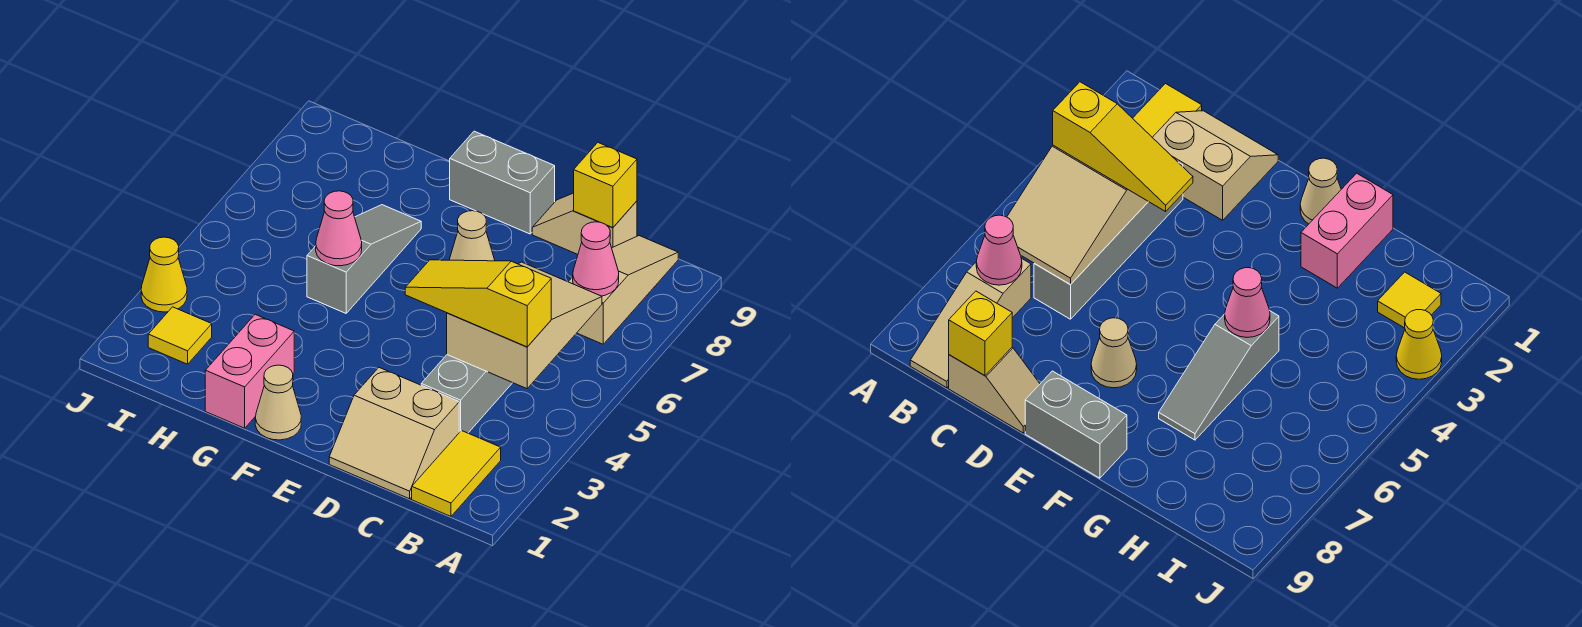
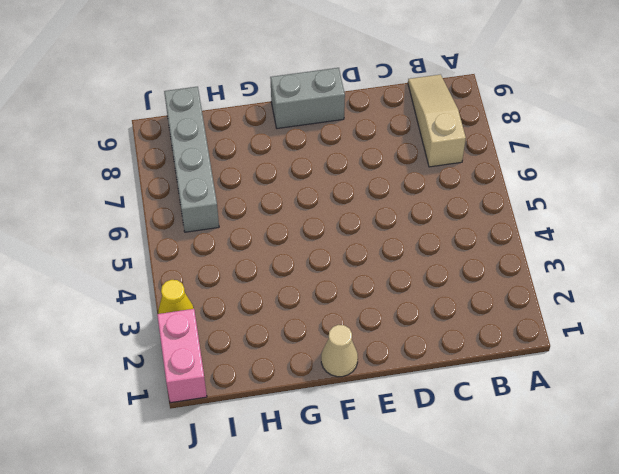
grey brick I6:I9 level 1 -> grey brick C3:C6 level 1
pink brick J1:J2 level 1 -> pink brick G1:G2 level 1
none -> yellow tile B1:B2 level 1
none -> tan slope C1:D2 level 1 top 2
none -> tan slope C9:D9 level 1 top C

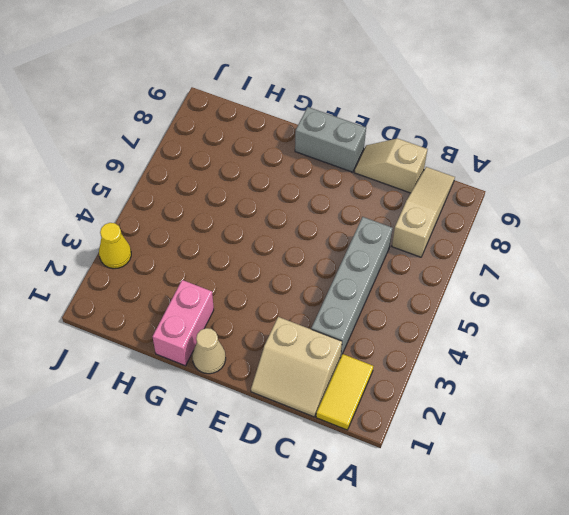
none -> tan cone E7 level 1
none -> grey slope G5:G7 level 1 top 5
none -> yellow tile I2 level 1

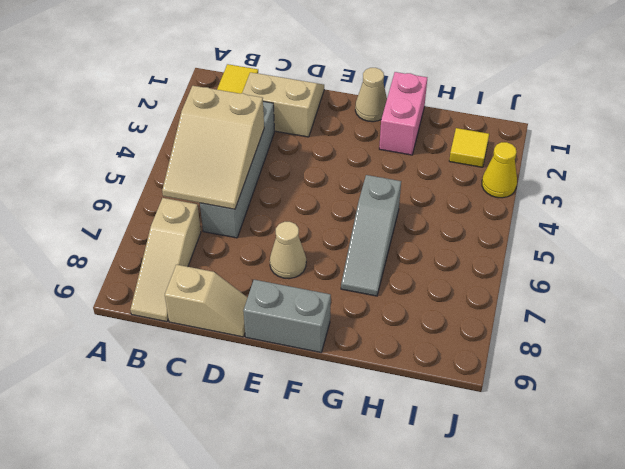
none -> pink cone B7 level 2
none -> yellow brick C9 level 2
none -> pink cone G5 level 2

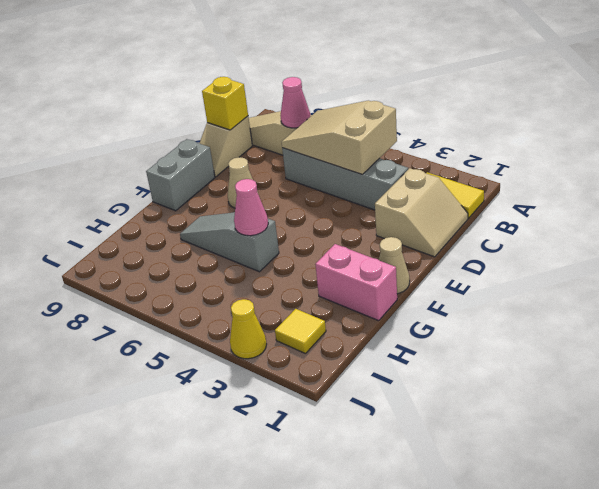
none -> yellow slope B4:D4 level 3 top B

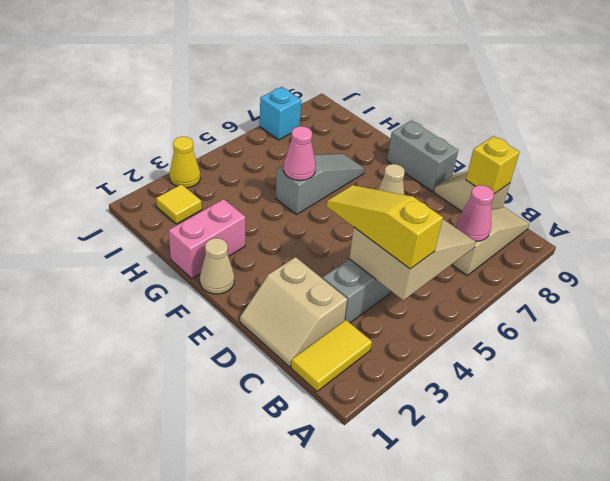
cyan brick J7 level 1 -> none

